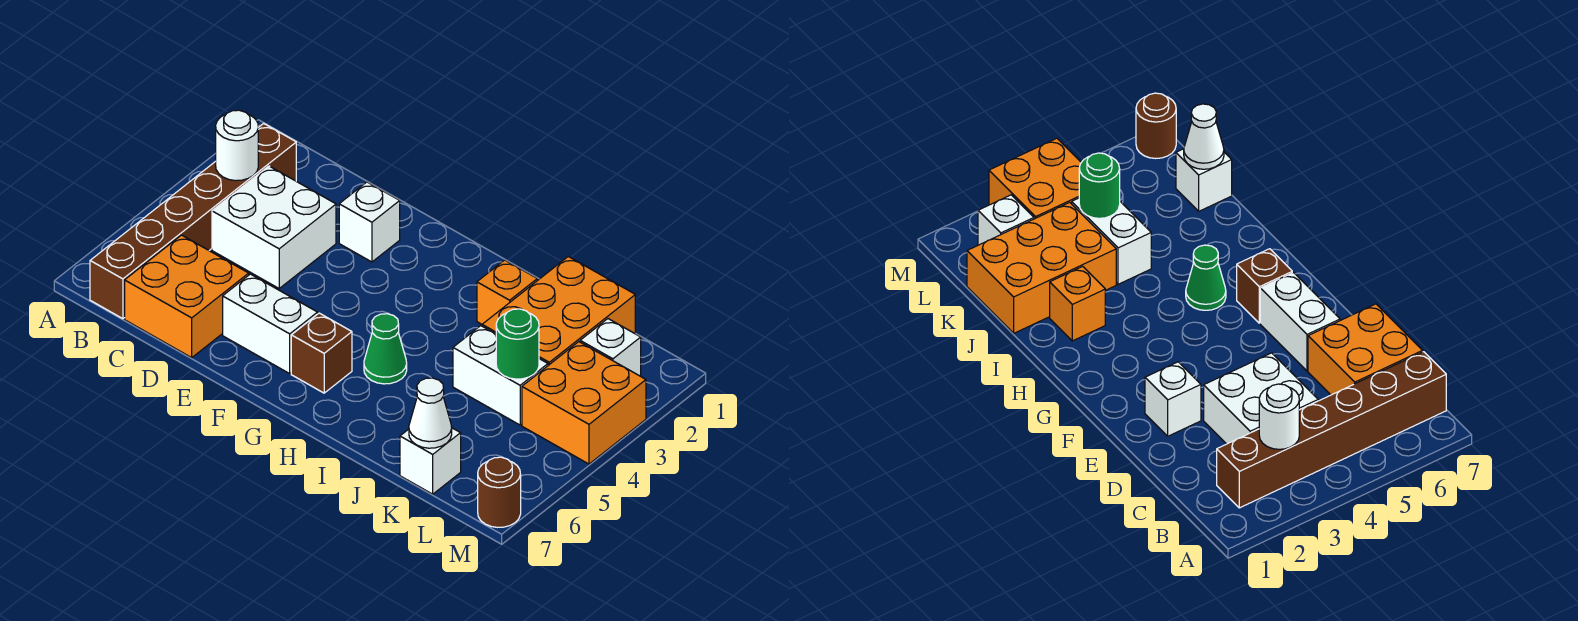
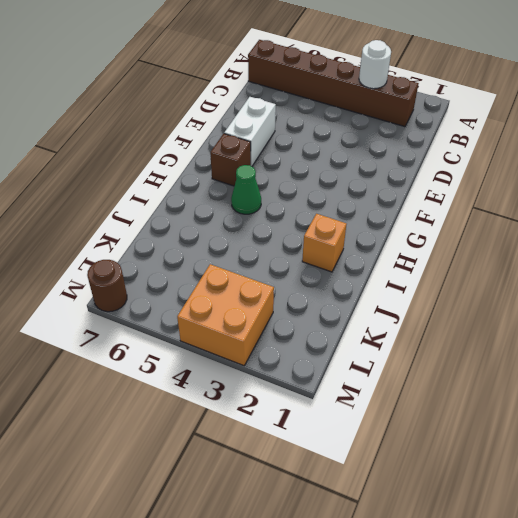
none -> white brick C3:D4 level 1
none -> orange brick C6:D7 level 1
none -> white brick E2 level 1

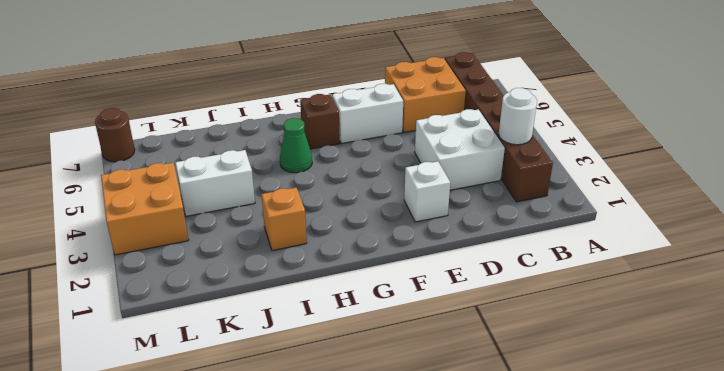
none -> orange brick J1:K3 level 1
none -> white brick K7 level 1
none -> white brick L2 level 1

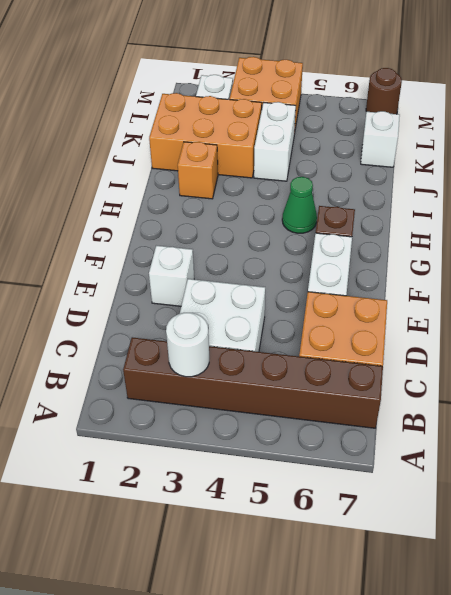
none -> green round brick K4 level 2
none -> white cone K7 level 2

